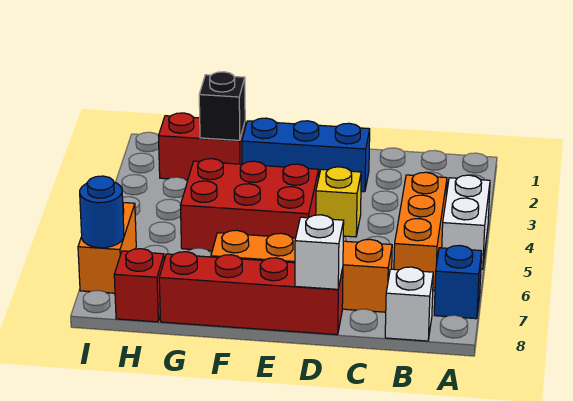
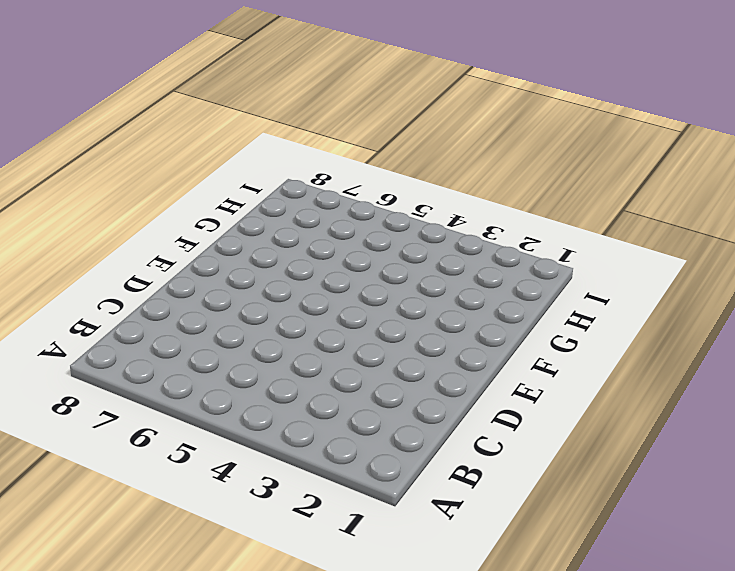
none -> white brick A4:A5 level 1
none -> blue brick A7 level 1
none -> orange brick B4:B6 level 1

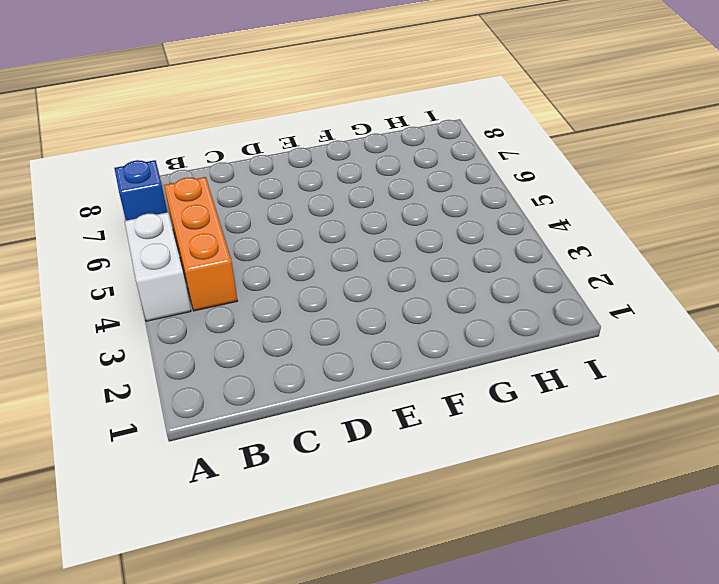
none -> white brick B8 level 1
none -> orange brick C7:F7 level 1
none -> blue brick D2:F2 level 1

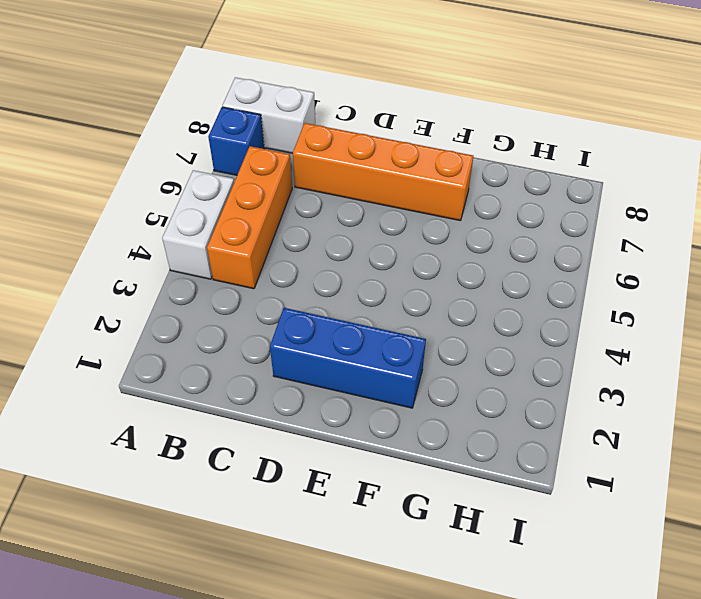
white brick A8:B8 level 1 -> white brick B8 level 1
none -> yellow brick D4 level 1
none -> red brick D8:G8 level 1
none -> red brick E4:G5 level 1

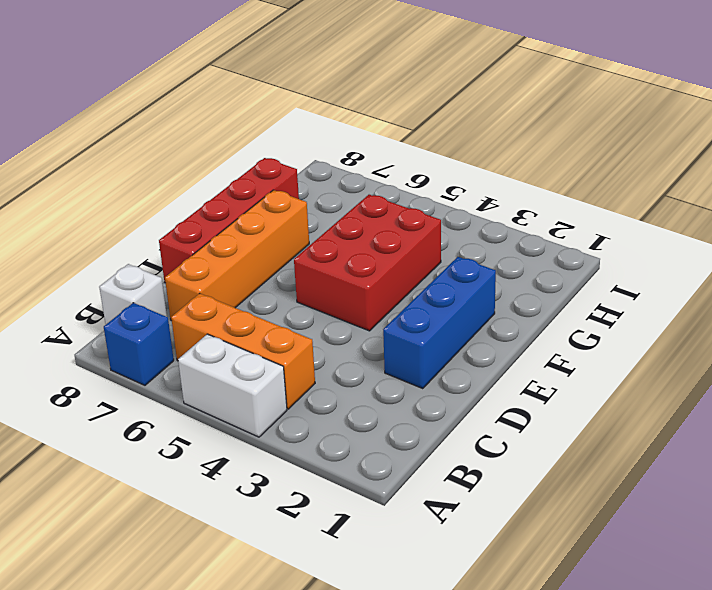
none -> yellow brick D4 level 1
none -> red brick G2:H2 level 1
none -> red brick H8 level 1

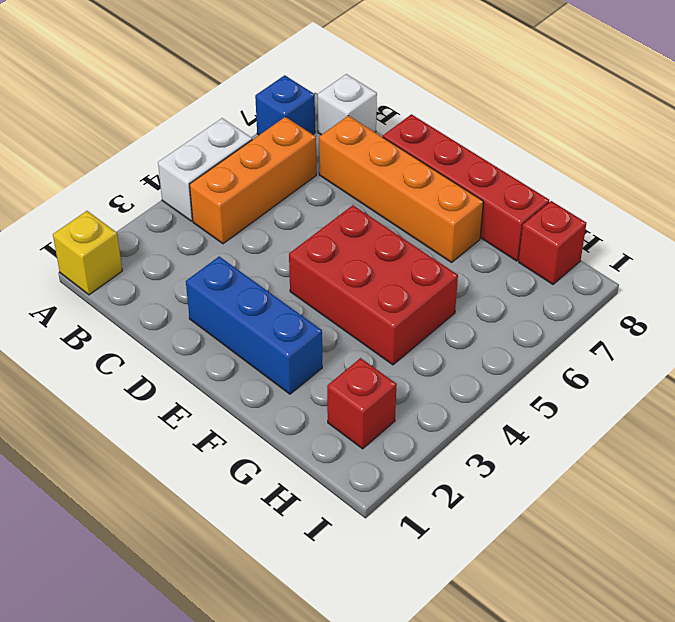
yellow brick A1 level 1 -> yellow brick D4 level 1
red brick H2 level 1 -> red brick G2:H2 level 1
none -> orange brick I6:I7 level 1
none -> white brick D8 level 2
none -> black brick G2 level 2

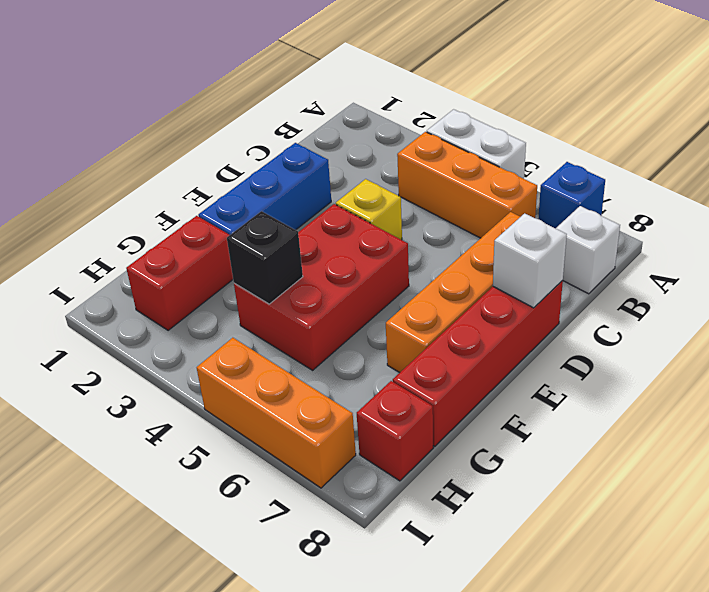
black brick G4 level 2 -> black brick G2 level 2
orange brick I5:I7 level 1 -> orange brick I6:I7 level 1
none -> blue round brick I7 level 2

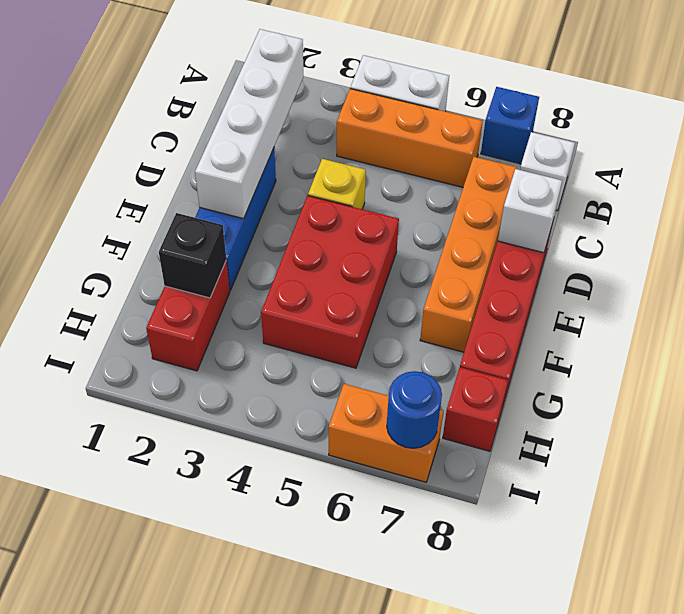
white brick B2:E2 level 2 -> none

